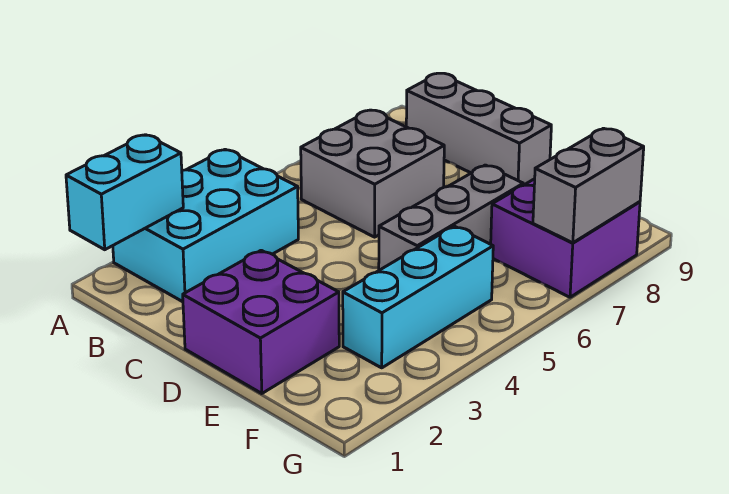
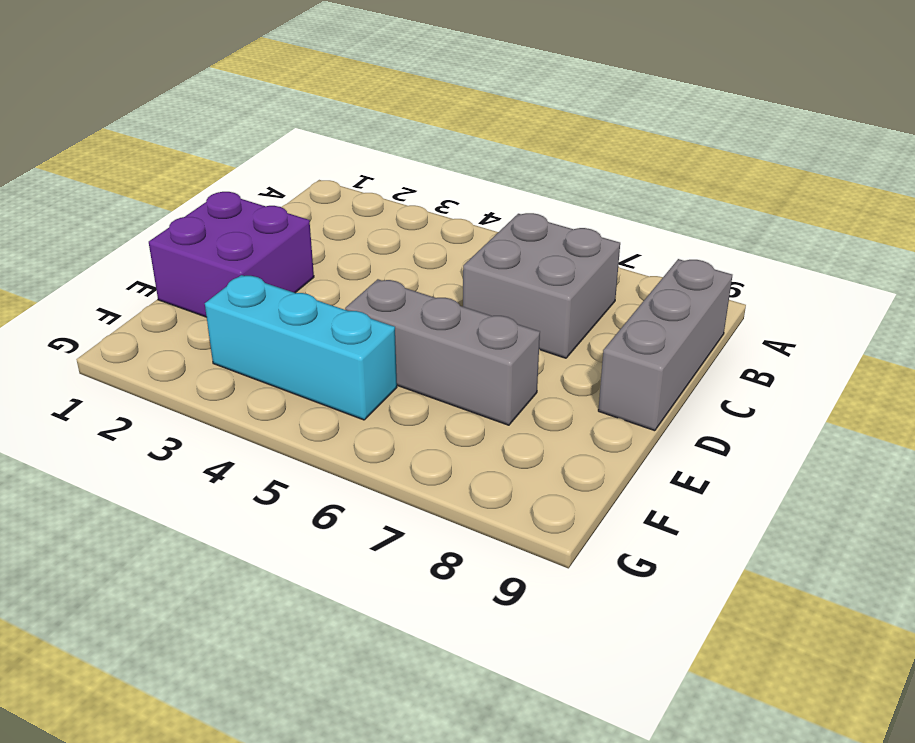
none -> cyan brick A2:B4 level 1
none -> purple brick F7:G8 level 1

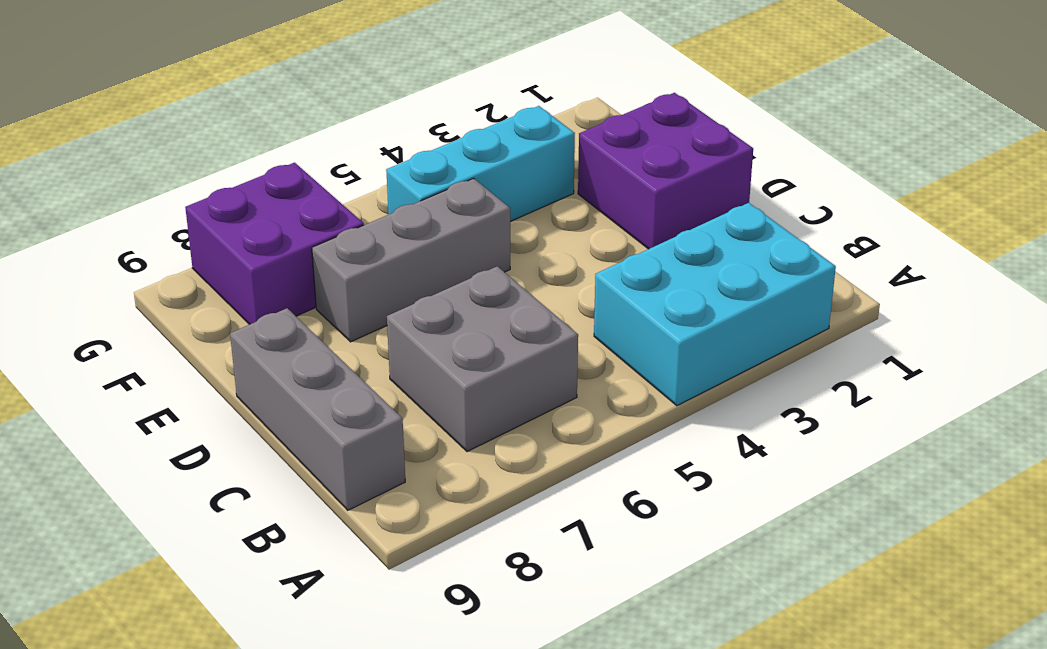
none -> cyan brick A1:A2 level 2
none -> grey brick G7:G8 level 2

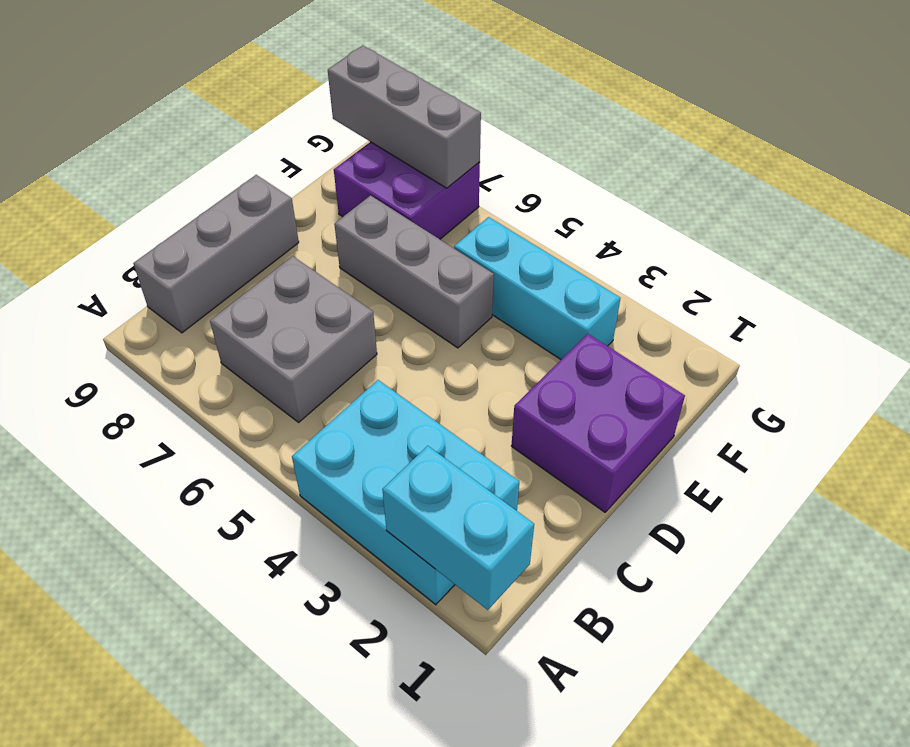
grey brick G7:G9 level 2 -> grey brick G7:G8 level 2

